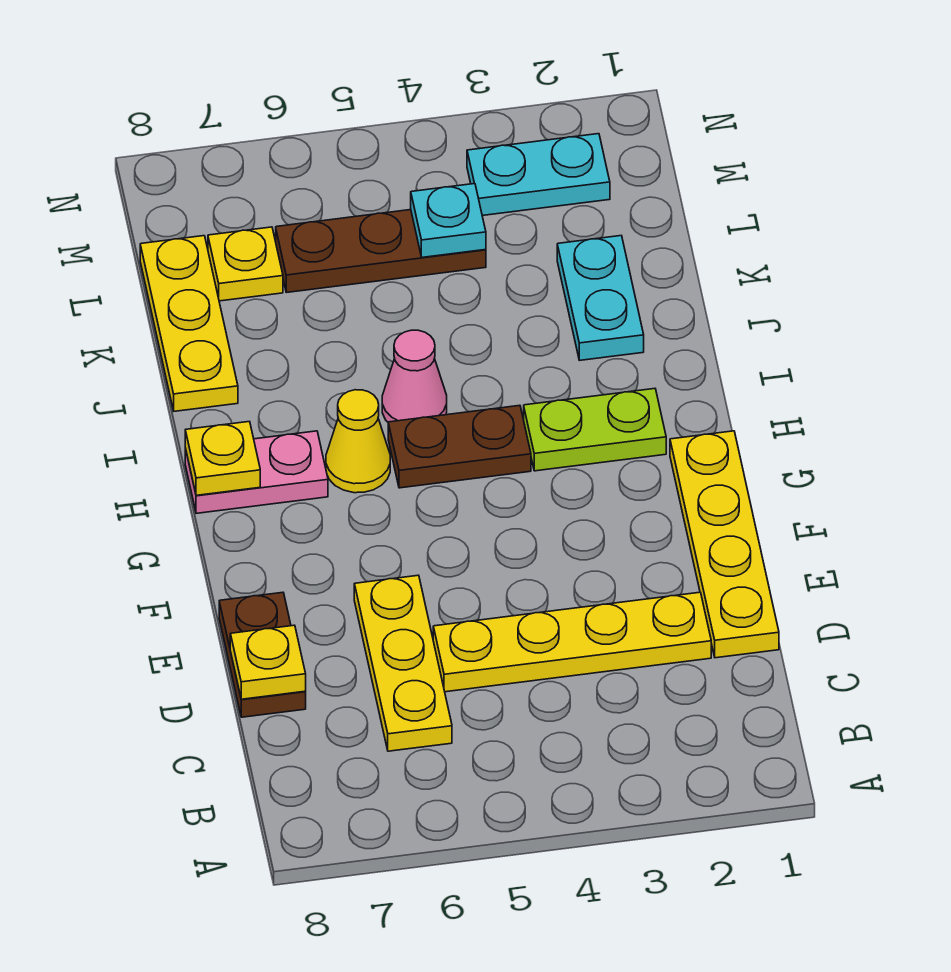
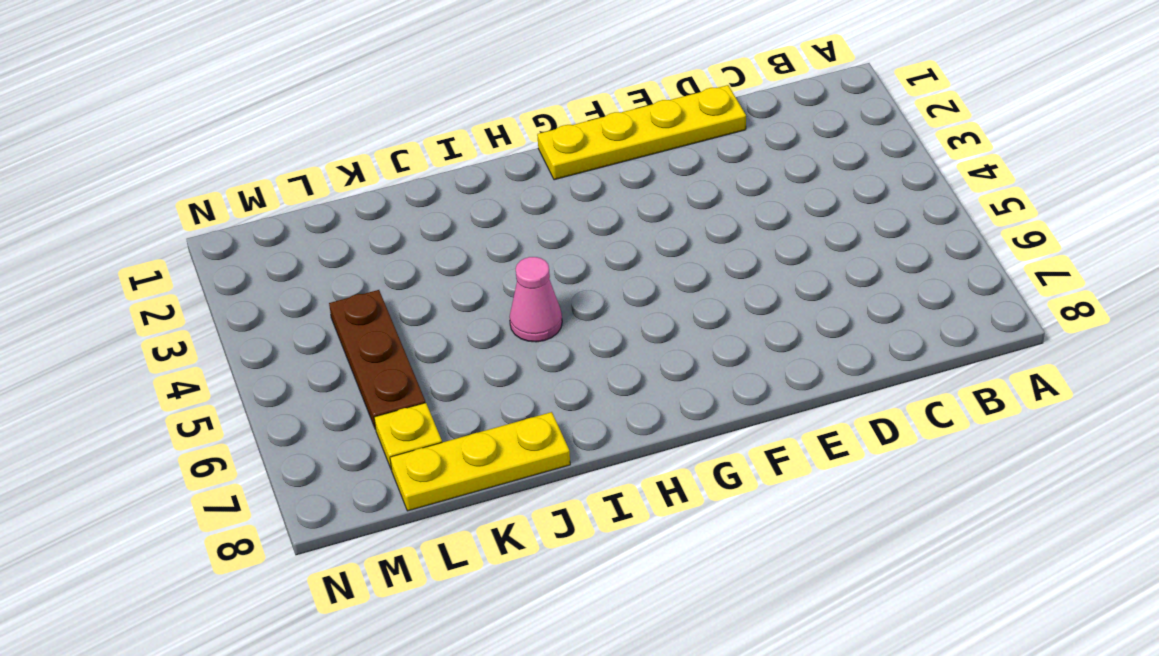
none -> yellow plate C6:E6 level 1
none -> yellow plate D2:D5 level 1
none -> brown plate D8:E8 level 1

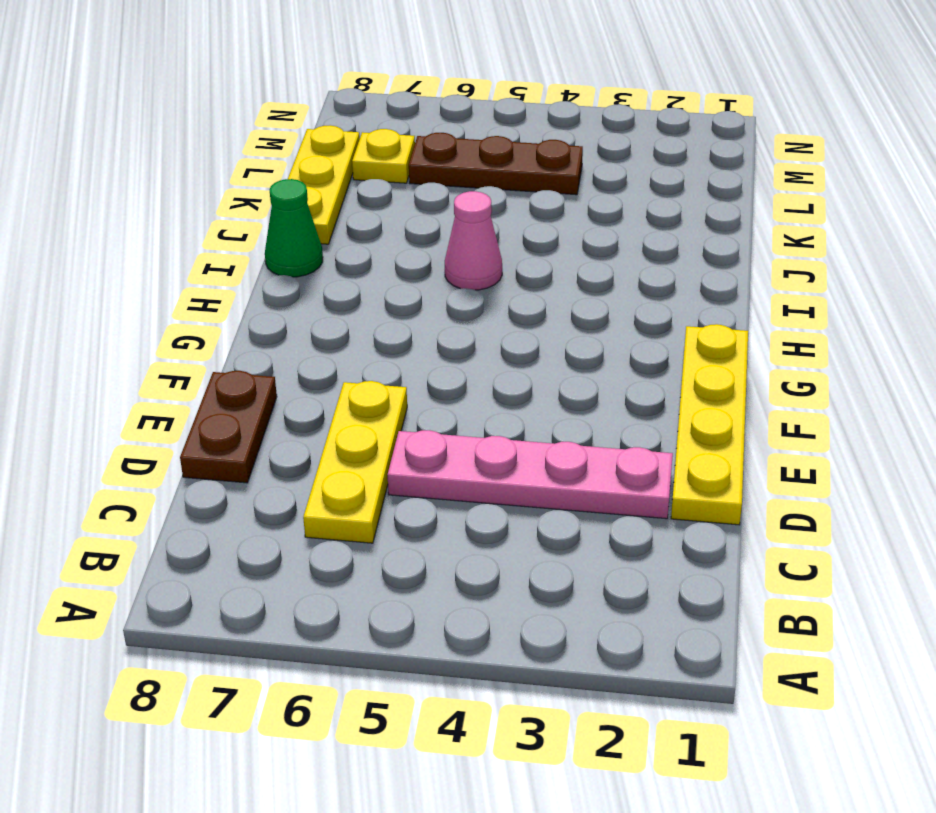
pink plate D2:D5 level 1 -> yellow plate D2:D5 level 1
green cone I8 level 1 -> none
none -> lime plate H2:H3 level 1
none -> brown plate H4:H5 level 1
none -> yellow cone H6 level 1

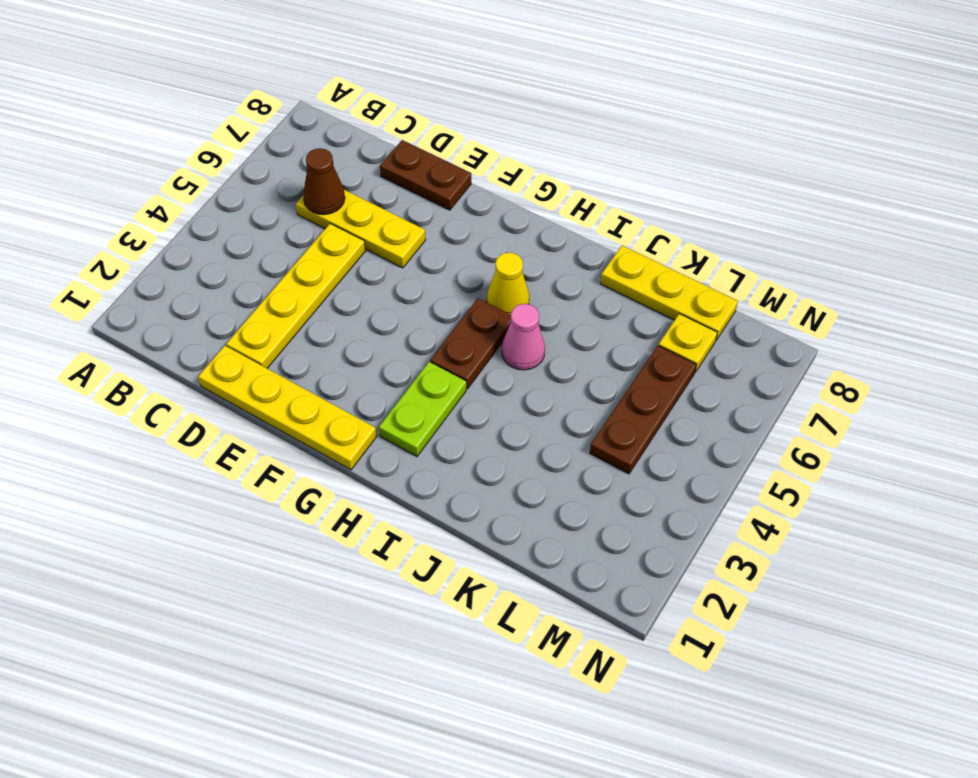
brown cone C6 level 2 -> none
none -> pink plate H7:H8 level 1
none -> cyan plate J2:K2 level 1
none -> cyan plate M2:M3 level 1

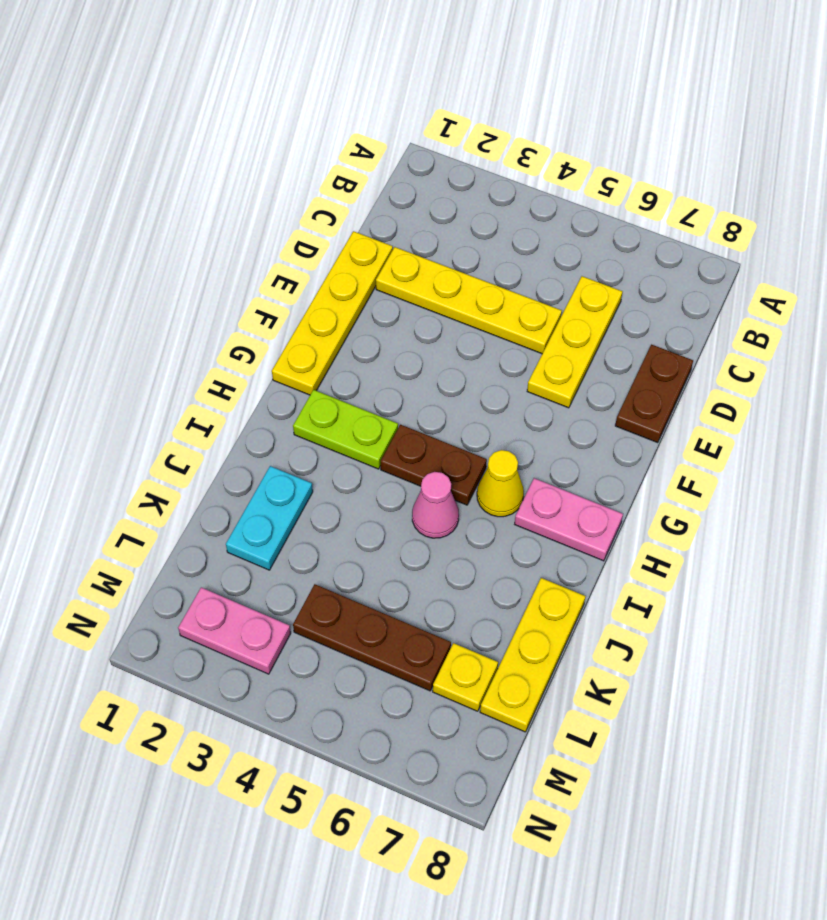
pink plate M2:M3 level 1 -> cyan plate M2:M3 level 1
none -> yellow plate D8 level 2
none -> yellow plate H8 level 2
none -> cyan plate L4 level 2

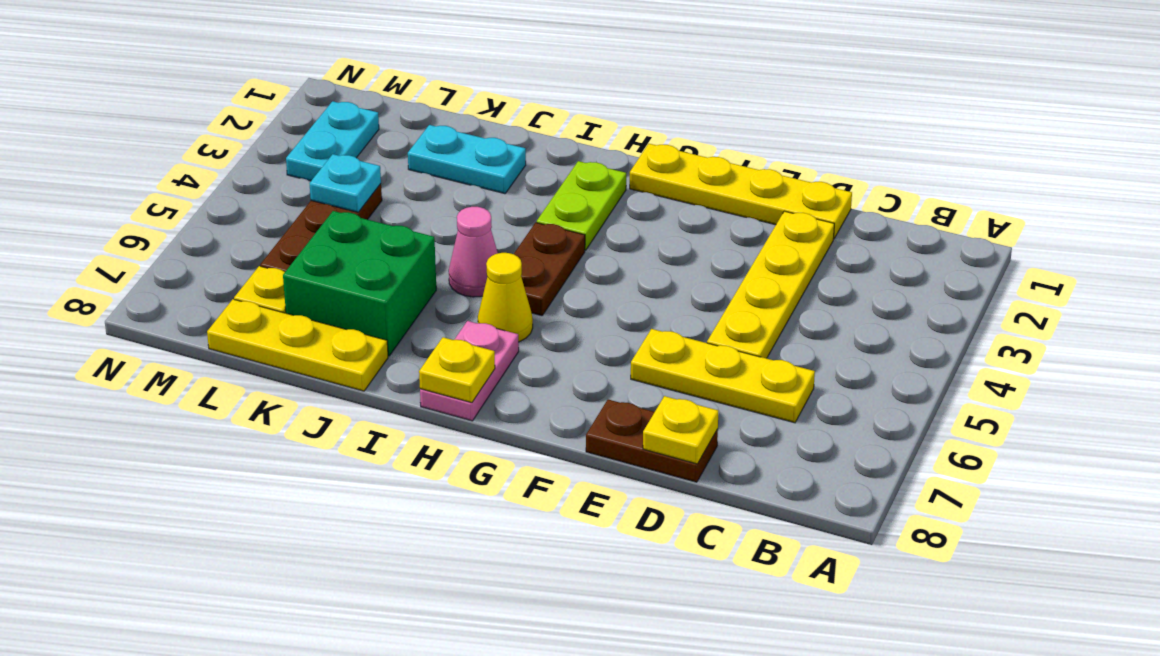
green brick J6:K7 level 1 -> none

